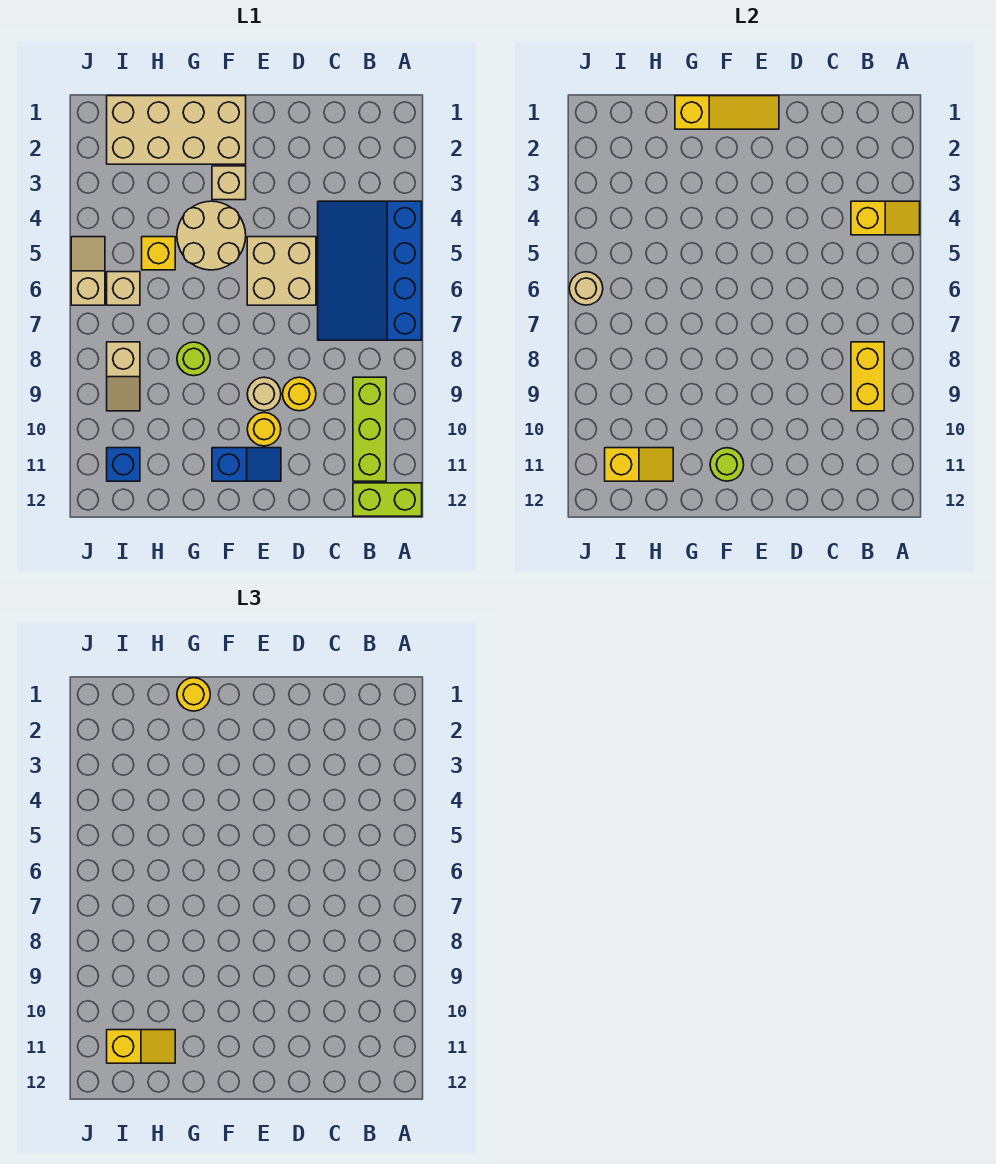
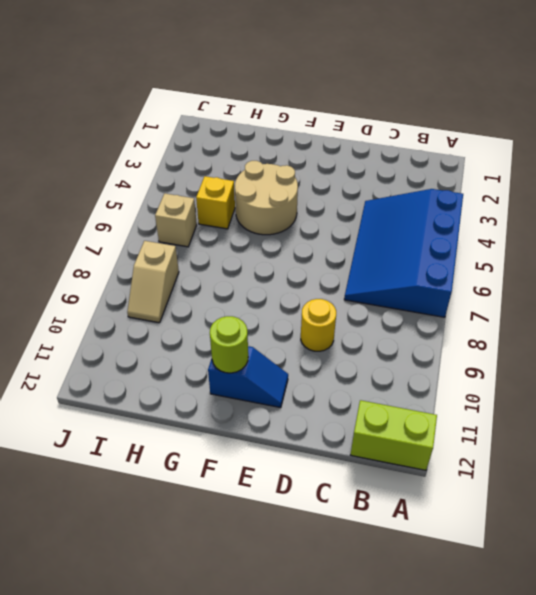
none -> lime brick B9:B11 level 1
none -> tan brick D5:E6 level 1
none -> tan round brick E9 level 1

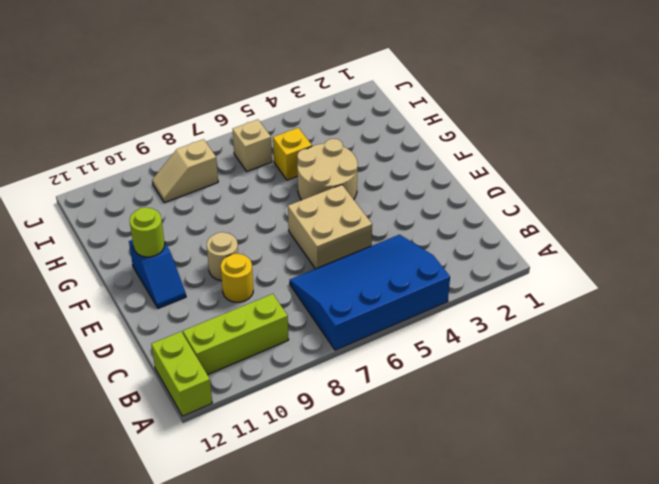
none -> yellow round brick E10 level 1
none -> tan brick F1:I2 level 1
none -> tan brick F3 level 1

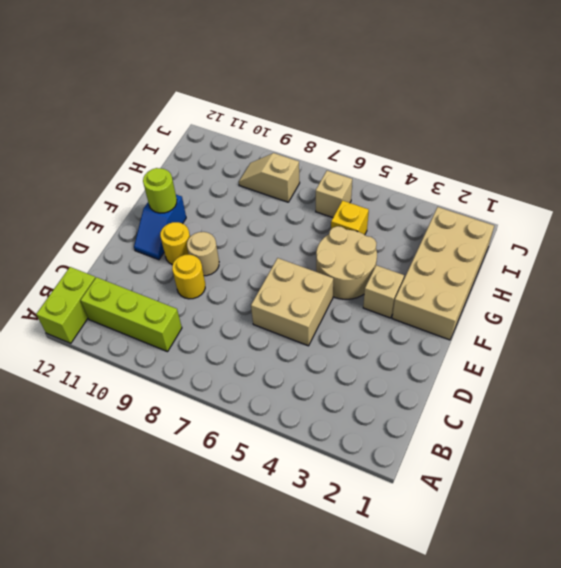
none -> blue slope A4:C7 level 1 top A
none -> lime round brick G8 level 1
none -> blue brick I11 level 1

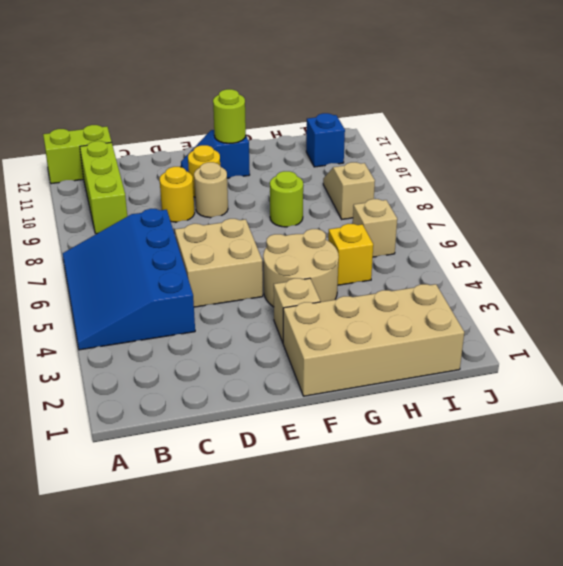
blue slope A4:C7 level 1 top C -> blue slope A4:C7 level 1 top A
none -> tan slope J5:J6 level 1 top 6
none -> yellow slope A4:B4 level 2 top B
none -> yellow brick B8:B9 level 2

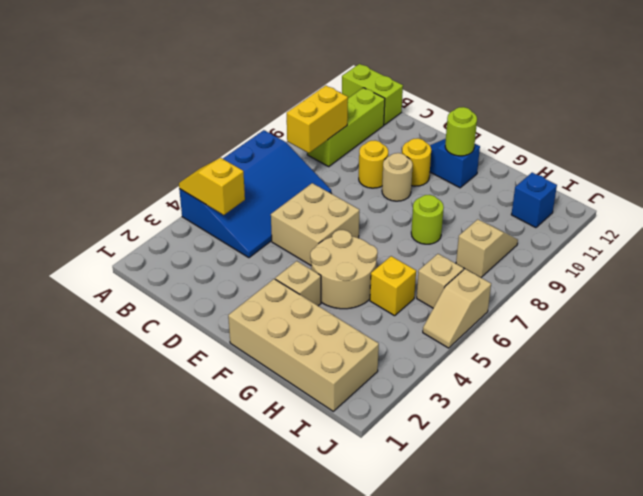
none -> yellow slope E1:G1 level 2 top G
none -> yellow slope H11:I11 level 2 top I
none -> tan round brick J6 level 2

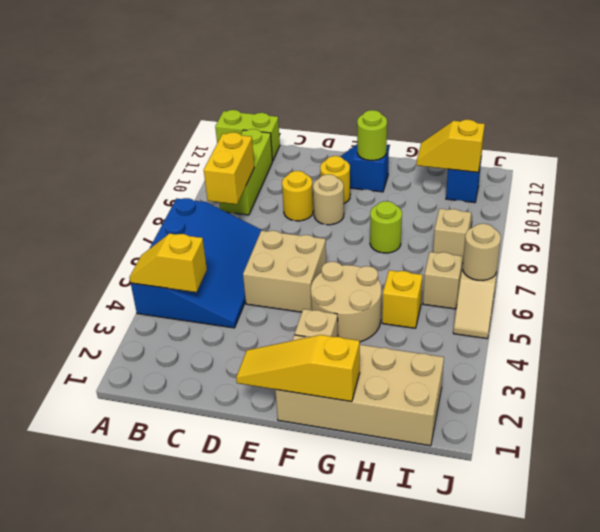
none -> yellow round brick G1 level 3
none -> yellow slope H11:I11 level 3 top I

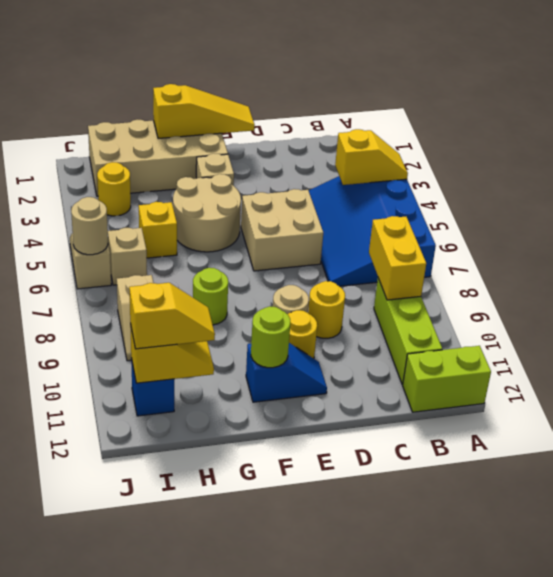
yellow round brick I3 level 1 -> yellow round brick G1 level 3

